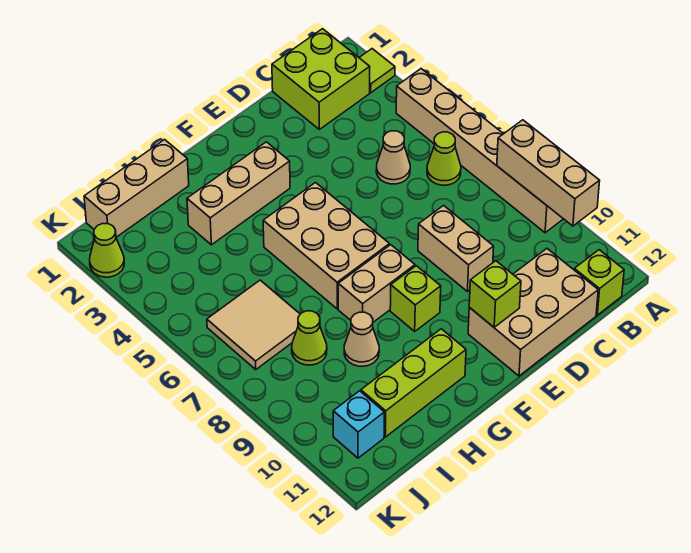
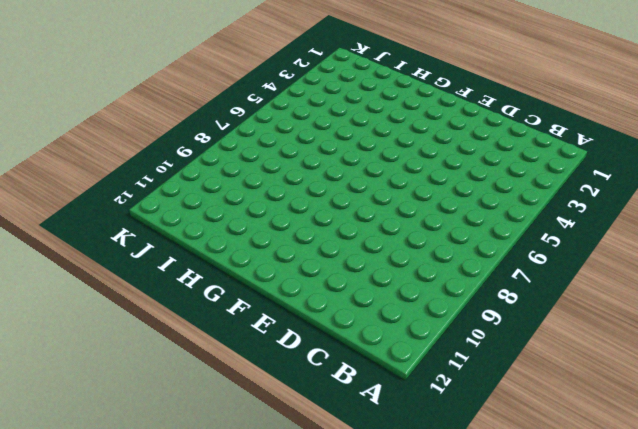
none -> lime tile A2 level 1
none -> tan brick A4:A9 level 1
none -> lime brick B1:C2 level 1

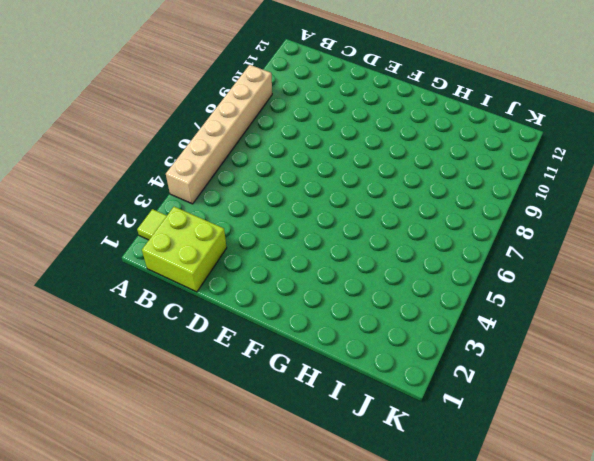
none -> lime cone B6 level 1
none -> lime brick B12 level 1
none -> tan cone C5 level 1

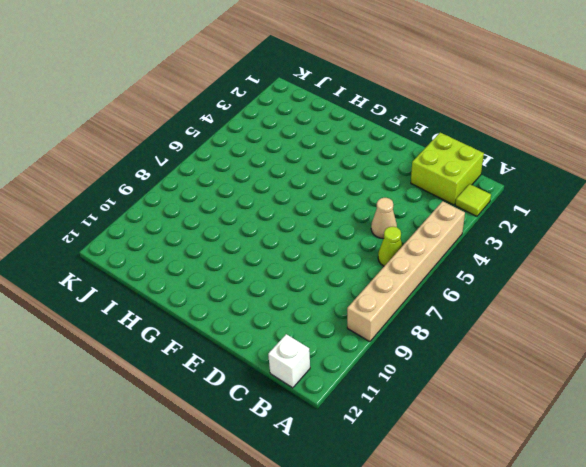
white brick B12 level 1 -> lime brick B12 level 1
none -> tan brick C11:E12 level 1
none -> tan brick D8:D9 level 1
none -> tan brick F3:H3 level 1

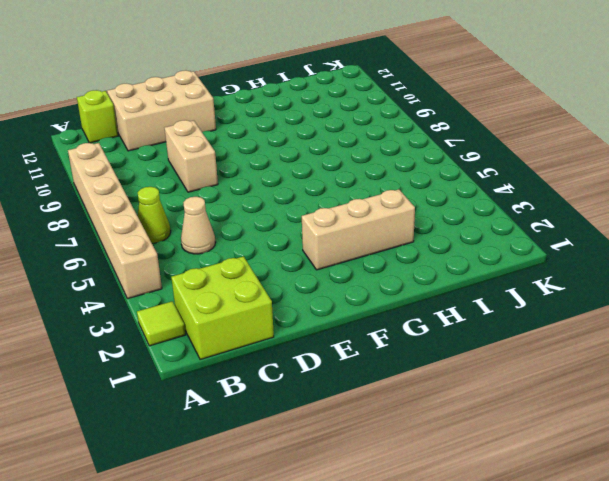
none -> tan brick F5:G7 level 1
none -> tan brick F8:G8 level 1
none -> lime brick F9 level 1

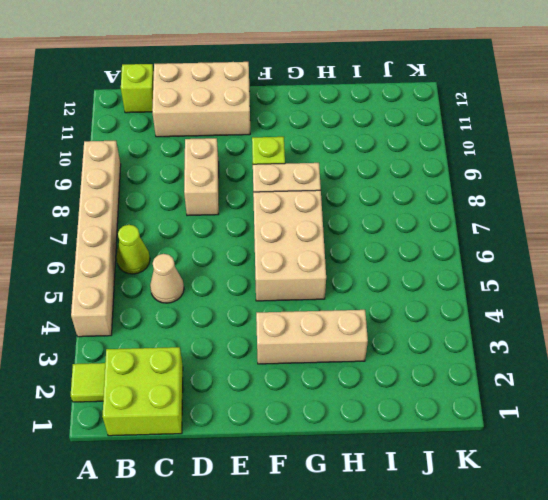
none -> lime brick G11:I11 level 1
none -> tan brick H1:J1 level 1
none -> tan cone H9 level 1

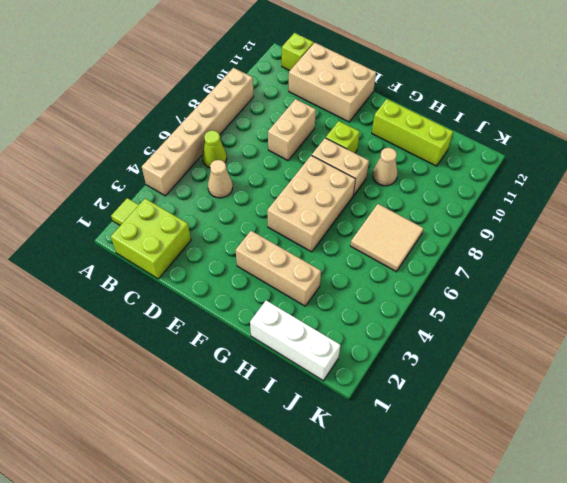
white brick H1:J1 level 1 -> tan brick H1:J1 level 1
none -> lime cone I8 level 1
none -> cyan brick J11 level 1
none -> lime cone K2 level 1

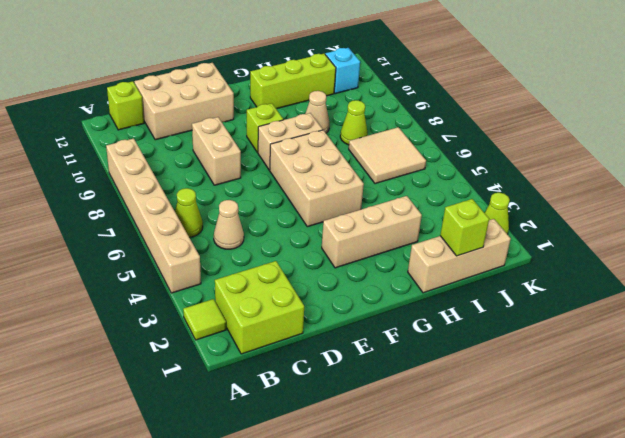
lime brick I1 level 2 -> lime brick E11 level 2
none -> tan brick A8:A10 level 2

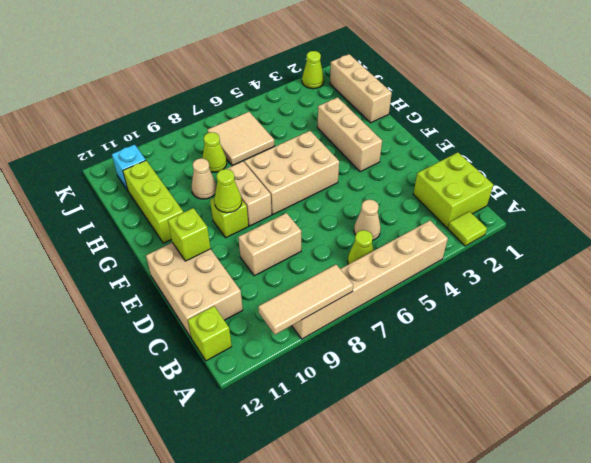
tan tile A8:A10 level 2 -> tan brick A8:A10 level 2
lime cone F9 level 2 -> none

